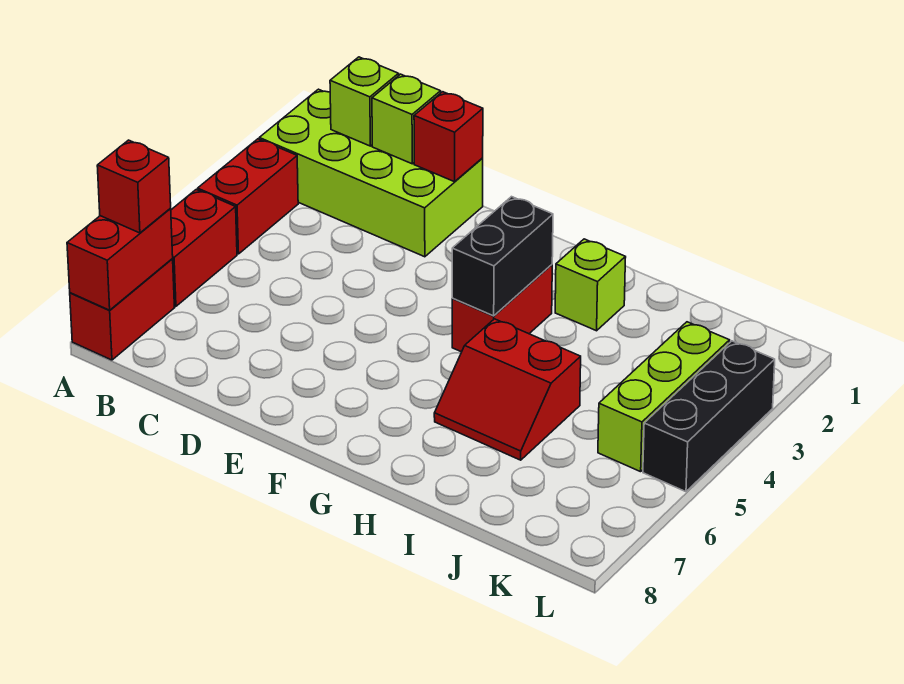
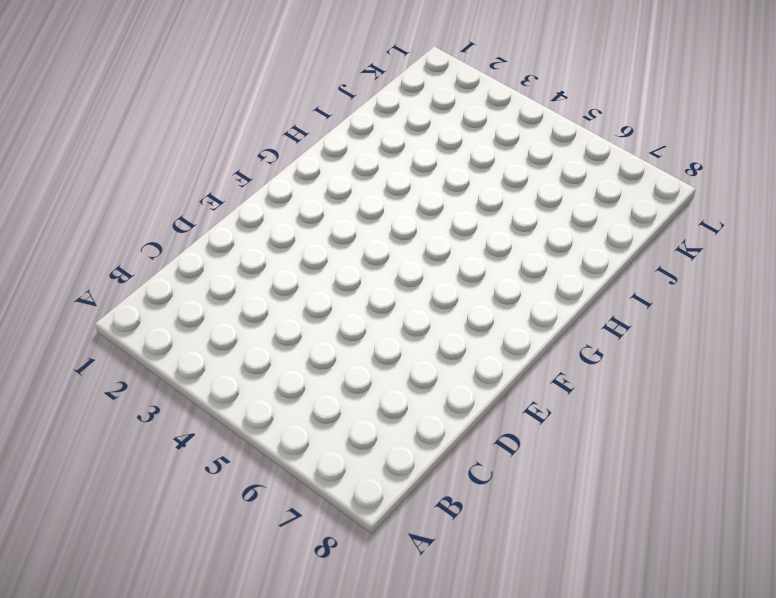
none -> lime brick A1:D2 level 1
none -> red brick A3:A4 level 1
none -> red brick A5:A6 level 1

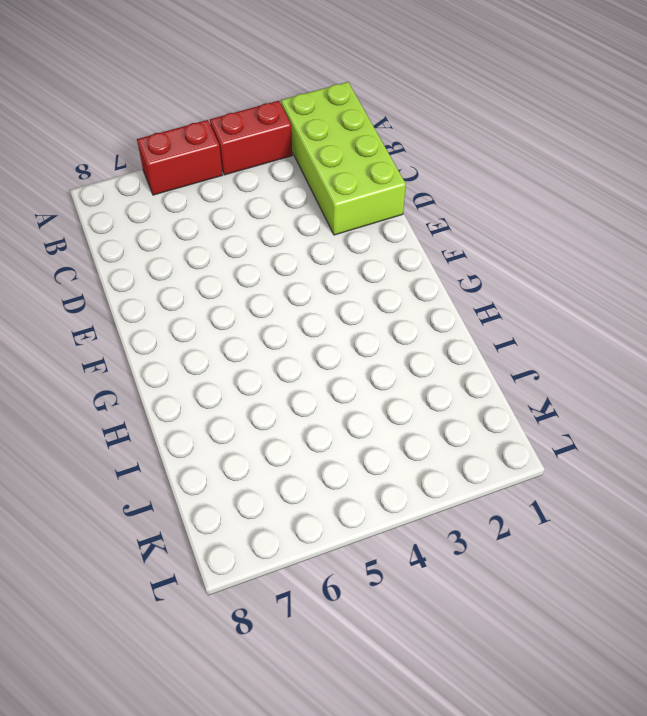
none -> red brick A7:A8 level 1
none -> red brick G3:G4 level 1
none -> lime brick H2 level 1

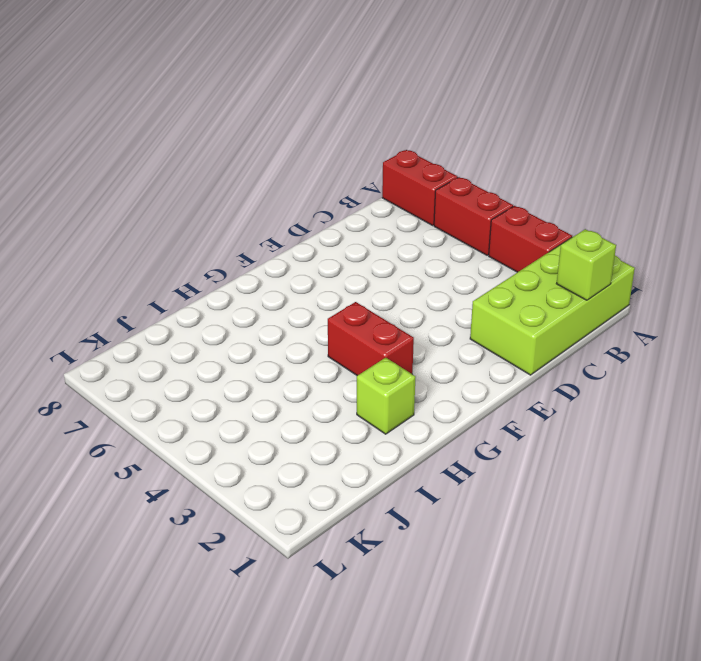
none -> red slope H5:I6 level 1 top 5
none -> lime brick K3:K5 level 1
none -> black brick L3:L5 level 1

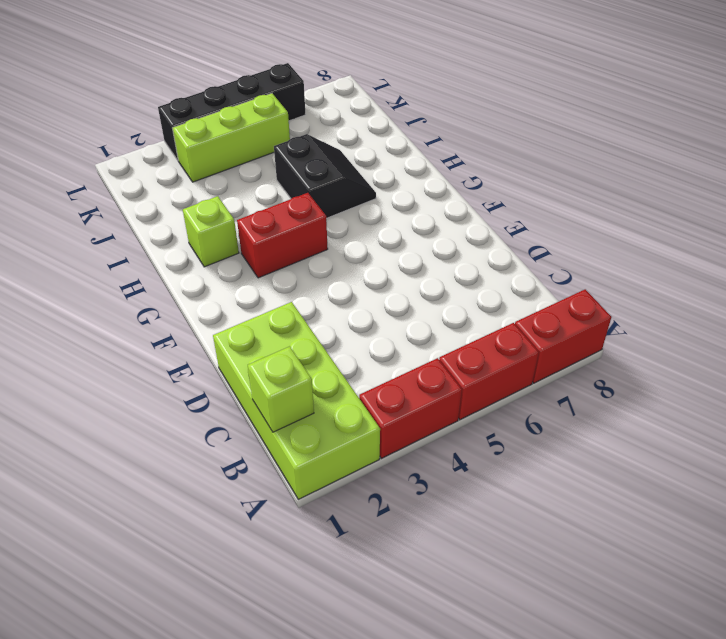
black slope H5:I6 level 1 top 5 -> red slope H5:I6 level 1 top 5
black brick L3:L6 level 1 -> black brick L3:L5 level 1
none -> red brick A7:A8 level 2
none -> lime brick C1 level 2
none -> red brick D1 level 2

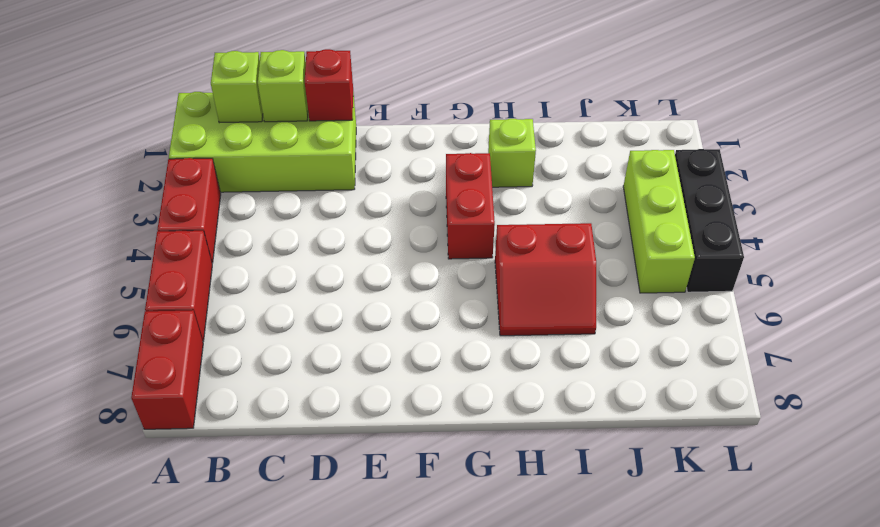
none -> red brick A7:A8 level 2
none -> black brick G3:G4 level 2
none -> red brick A7 level 3

